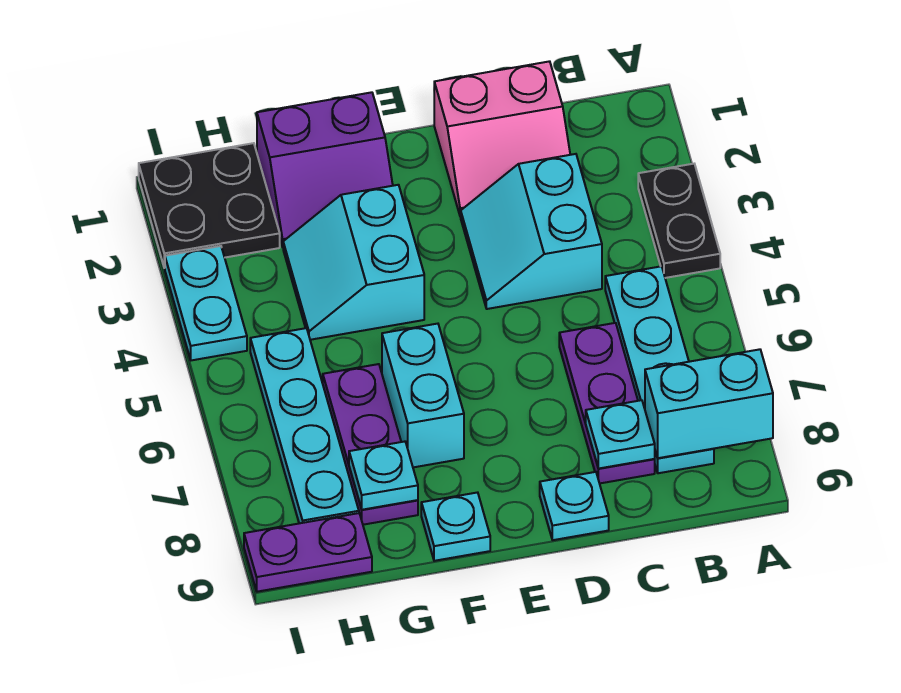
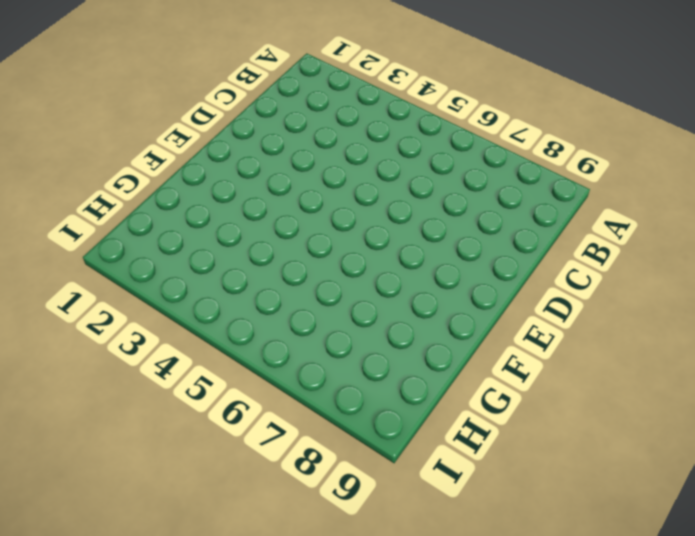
none -> black plate A3:A4 level 1
none -> cyan plate B5:B8 level 1
none -> pink slope C1:D2 level 1 top 1

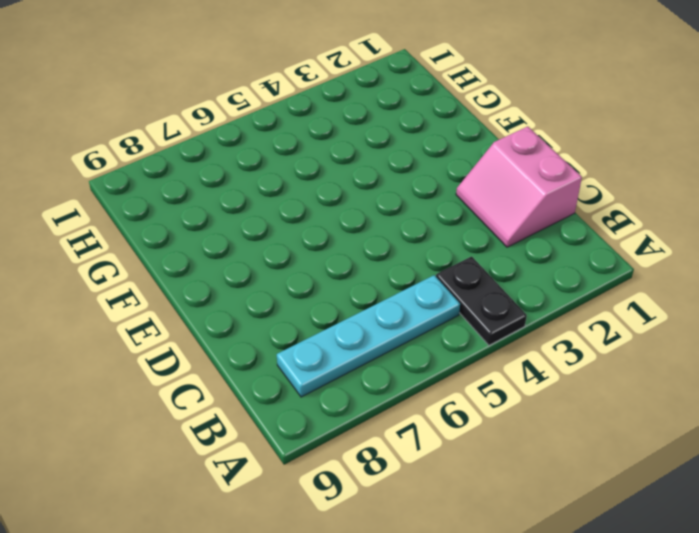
black plate A4:B4 level 1 -> black plate A3:A4 level 1
none -> cyan slope C3:D4 level 1 top C
none -> purple plate C6:C8 level 1
none -> cyan plate D9 level 1

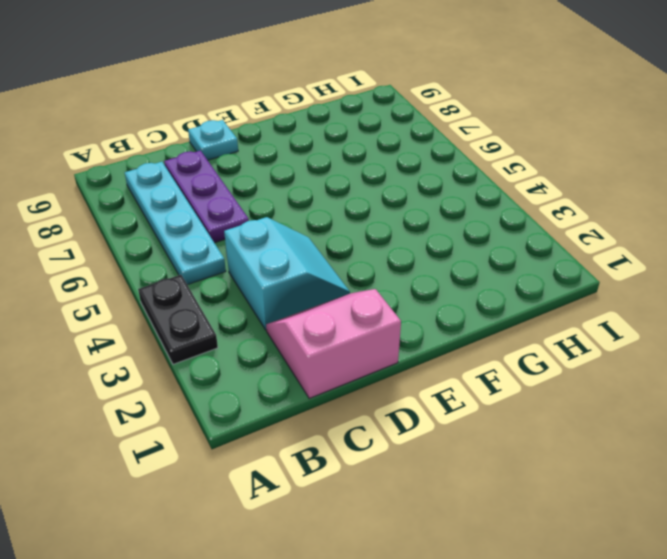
none -> purple slope F1:G2 level 1 top 1
none -> cyan slope F3:G4 level 1 top F
none -> cyan brick F6:F7 level 1

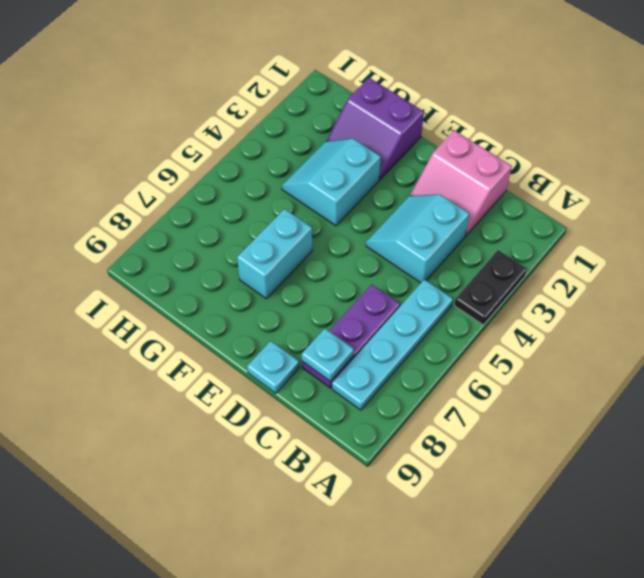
none -> cyan plate F9 level 1
none -> purple plate G6:G8 level 1
none -> black plate H1:I2 level 1

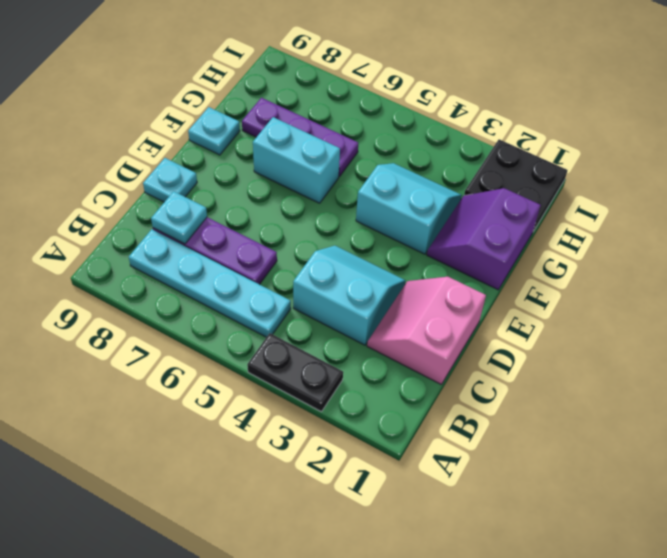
none -> cyan plate H5:H8 level 1
none -> purple plate H9:I9 level 1
none -> cyan plate I3:I4 level 1

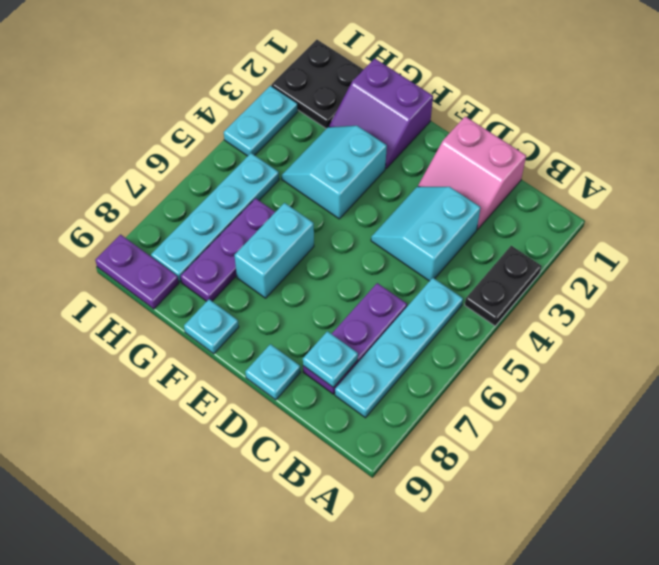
none -> cyan brick A8:B8 level 2
none -> cyan plate G8 level 2

